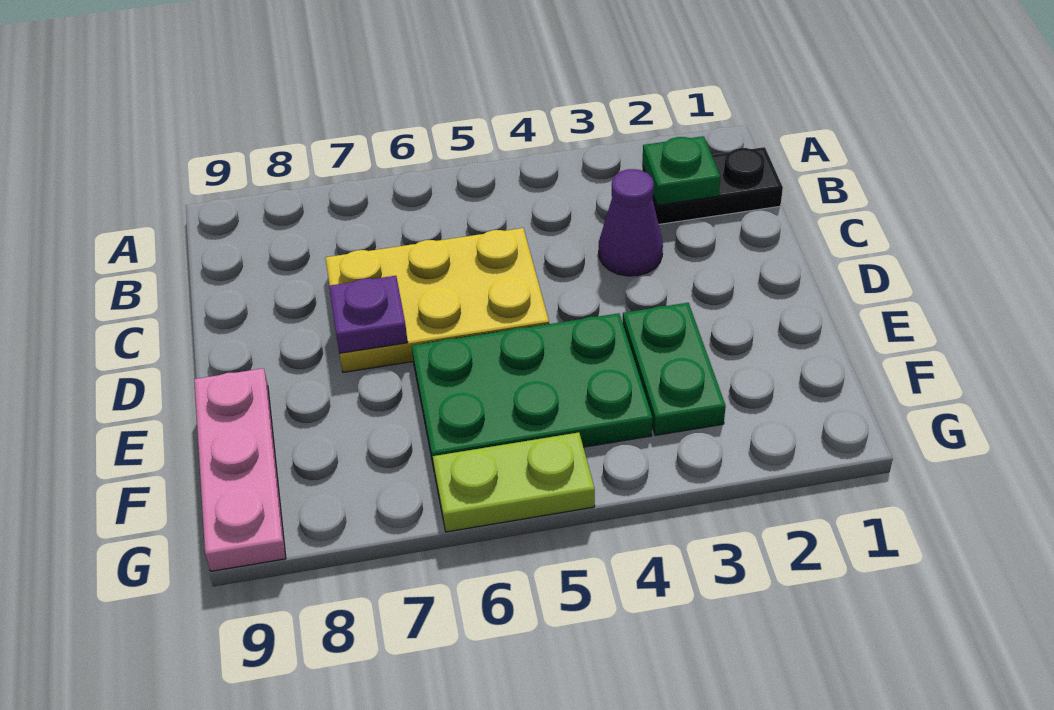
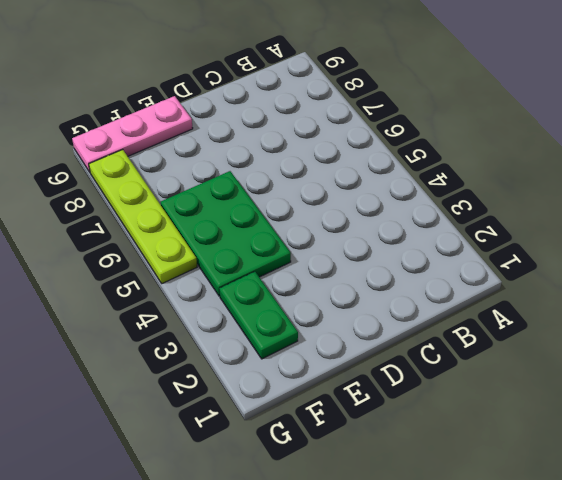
green plate F2:F3 level 1 -> green plate E3:F3 level 1
lime plate G5:G8 level 1 -> lime plate G5:G6 level 1
none -> black plate B1:B2 level 1
none -> purple cone C3 level 1

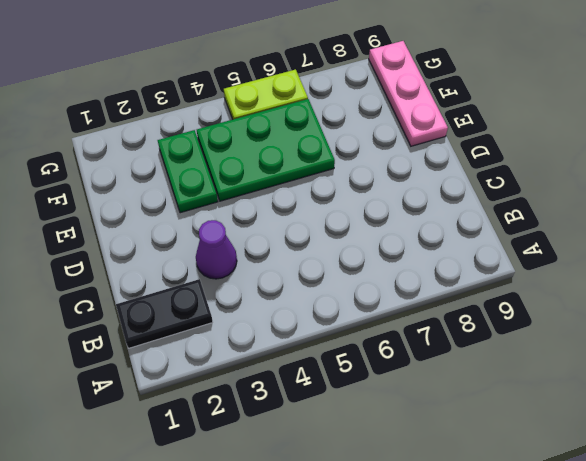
none -> yellow plate C5:D7 level 1
none -> green plate B2 level 2

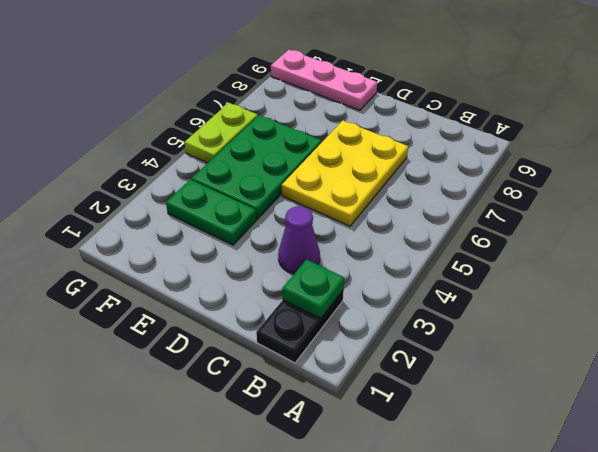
none -> purple plate D7 level 2

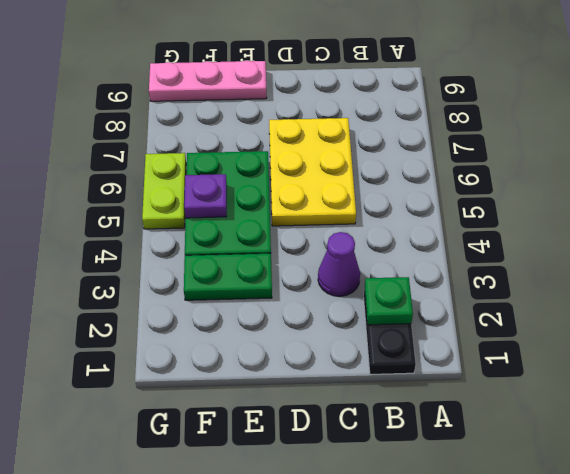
purple plate F5 level 2 -> purple plate D7 level 2

